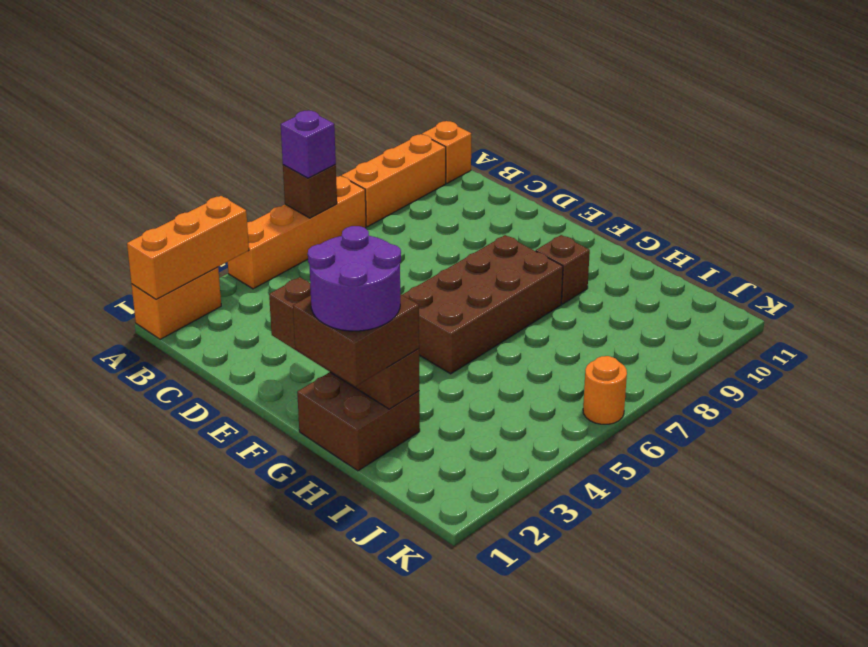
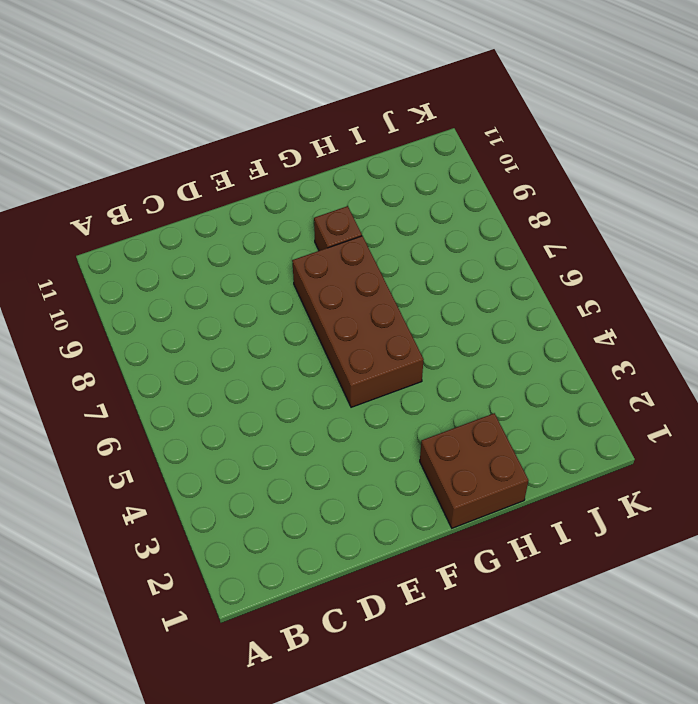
none -> orange brick A1:A2 level 1
none -> orange brick A4:A7 level 1
none -> orange brick A8:A10 level 1

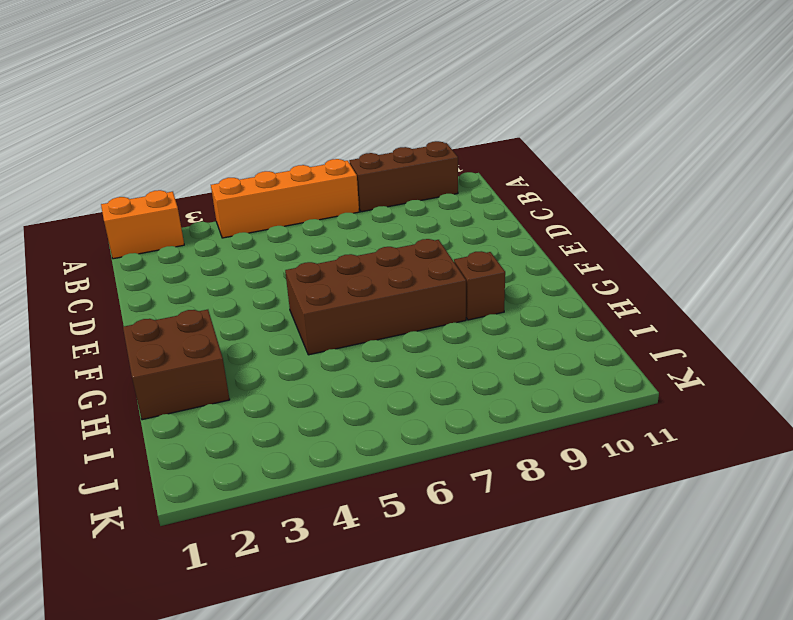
brown brick A8:A10 level 1 -> orange brick A8:A10 level 1
none -> orange brick A11 level 1
none -> orange round brick K6 level 1
none -> orange brick A1:A3 level 2

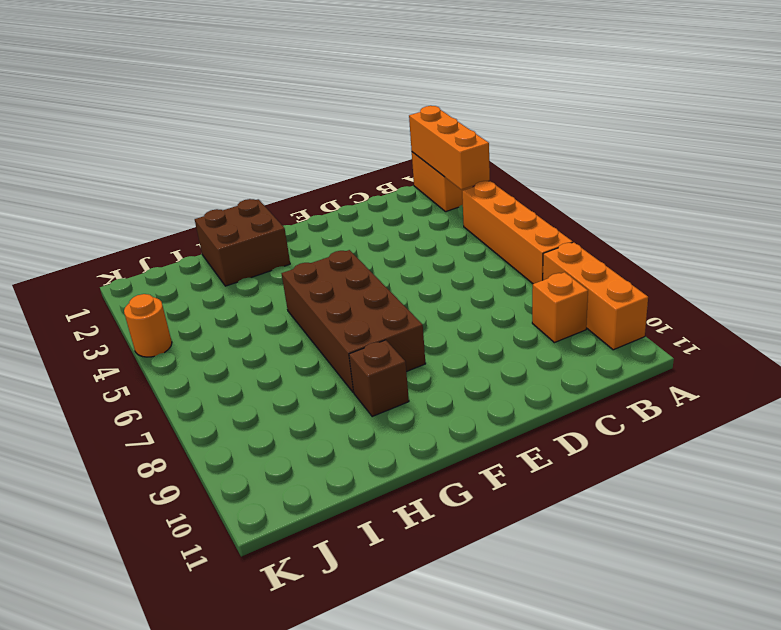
orange brick B9 level 1 -> orange brick A11 level 1
orange round brick K4 level 1 -> orange round brick K6 level 1
none -> brown brick A6 level 2
none -> brown brick E2:H2 level 2
none -> purple brick A6 level 3

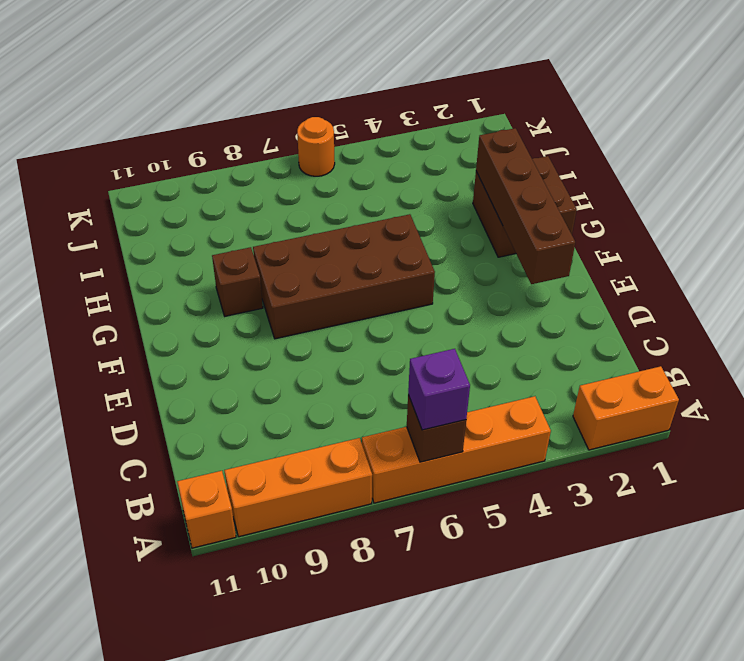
none -> orange brick A1:A3 level 2
none -> brown brick G1:H2 level 3
none -> purple round brick G1:H2 level 4

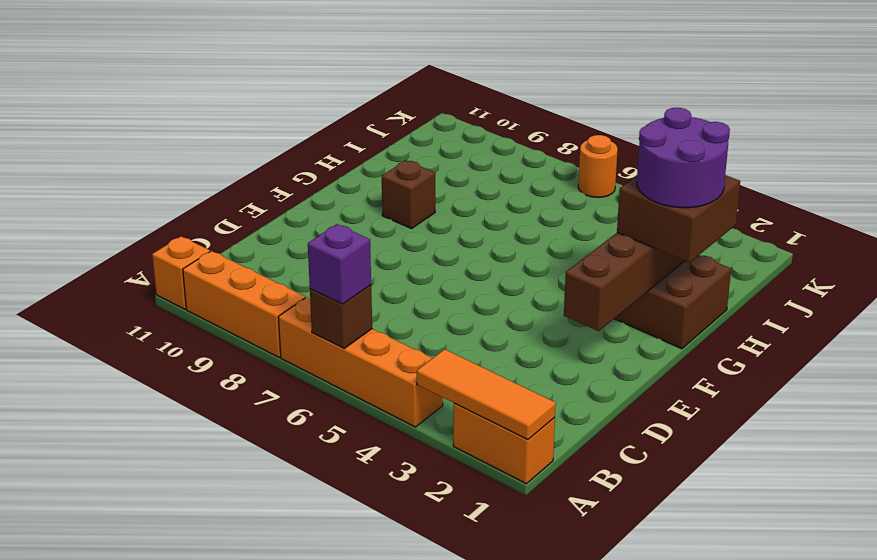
orange tile A1:A3 level 2 -> orange brick A1:A3 level 2
none -> brown brick F5:G8 level 1

